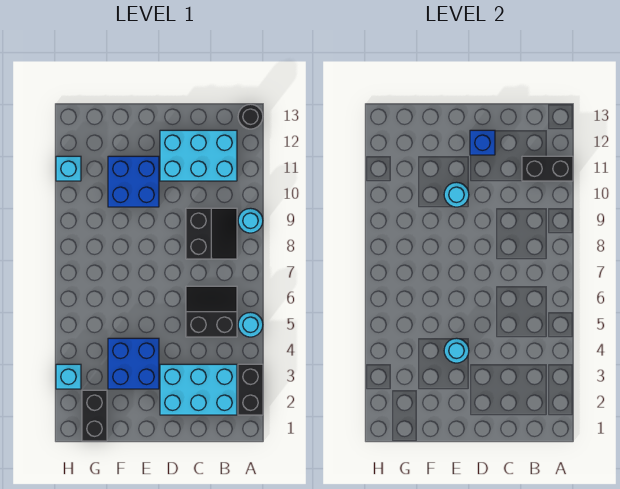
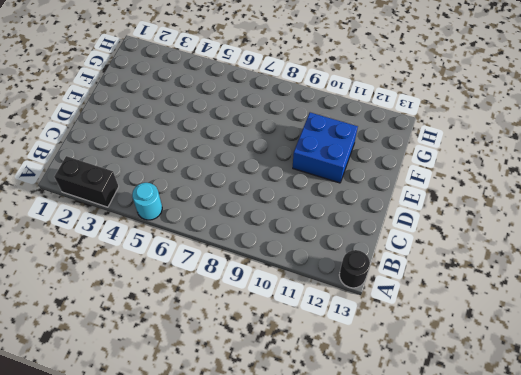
none -> cyan round brick A9 level 1
none -> cyan brick B2:D3 level 1
none -> black slope B5:C6 level 1 top 5

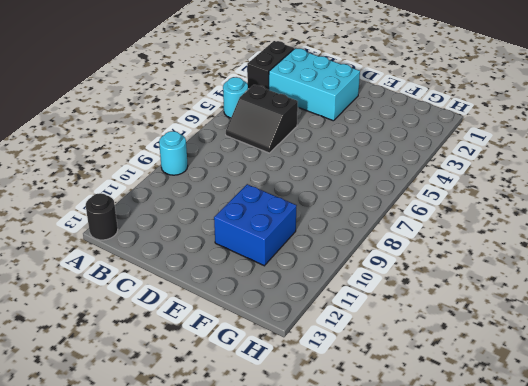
none -> black slope B8:C9 level 1 top C
none -> cyan brick B11:D12 level 1
none -> blue brick E3:F4 level 1

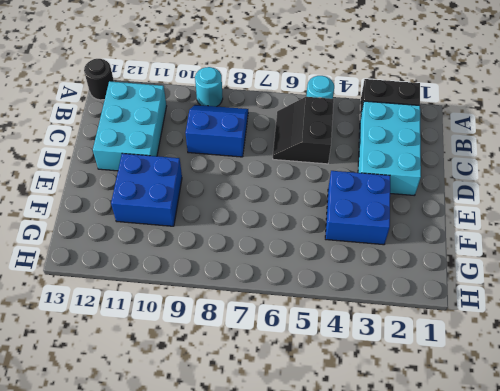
blue slope B8:C9 level 1 top C -> black slope B8:C9 level 1 top C
none -> black brick G1:G2 level 1
none -> cyan brick H3 level 1
none -> cyan brick H11 level 1

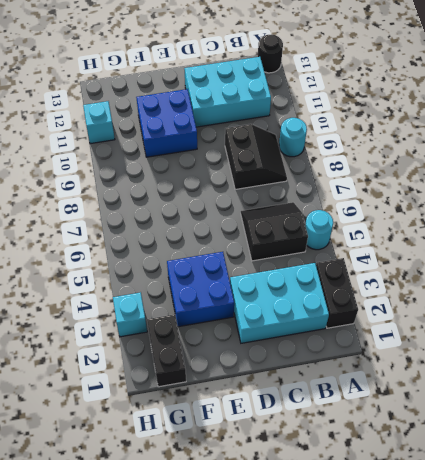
none -> black brick A11:B11 level 2
none -> blue brick D12 level 2
none -> cyan round brick E4 level 2

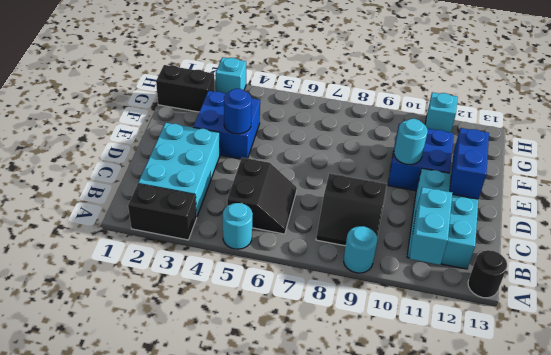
cyan brick A11:B11 level 2 -> black brick A11:B11 level 2
blue brick D12:E12 level 2 -> blue brick D12 level 2
blue round brick E4 level 2 -> cyan round brick E4 level 2

